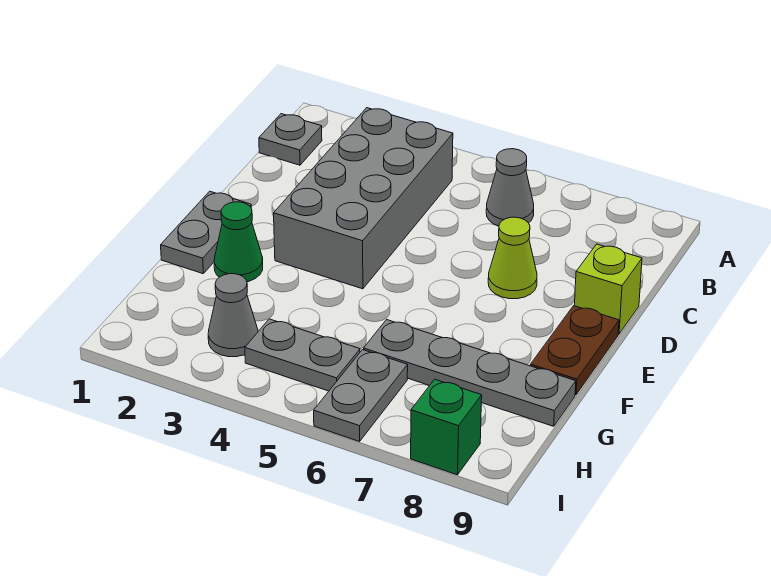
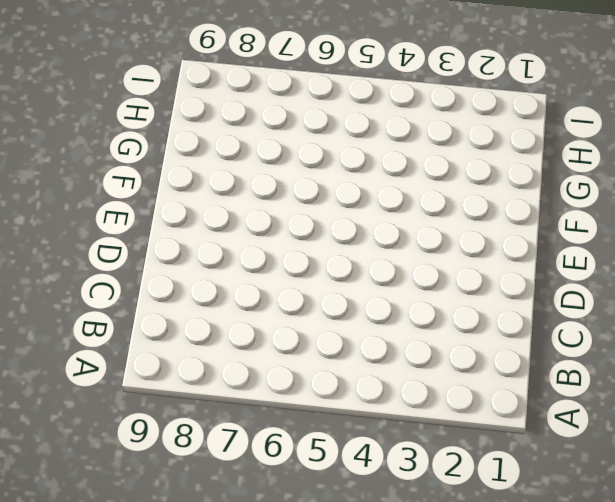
none -> grey plate B1 level 1
none -> grey brick B3:E4 level 1
none -> grey cone B6 level 1

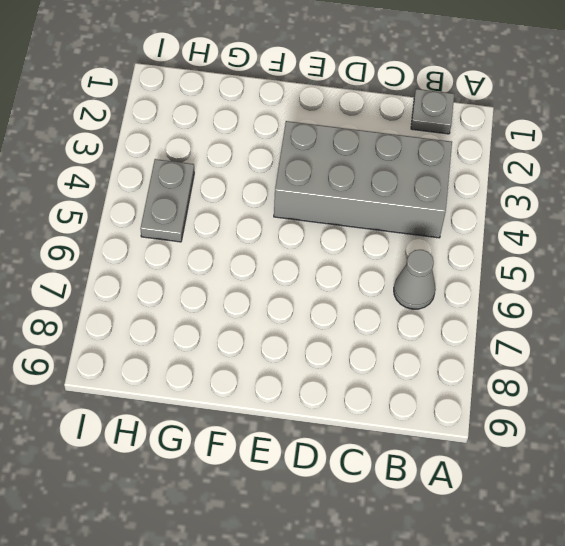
none -> lime cone D7 level 1
none -> lime brick D9 level 1
none -> grey plate E1:F1 level 1

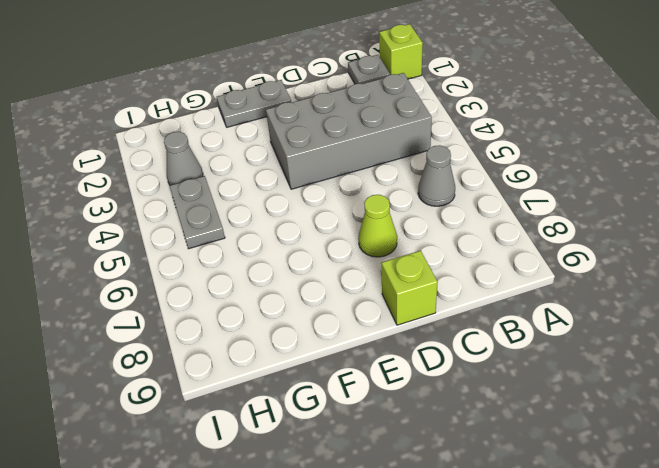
lime brick A1 level 1 -> none
none -> brown plate E9:F9 level 1
none -> green cone F2 level 1
none -> grey plate G6:G9 level 1

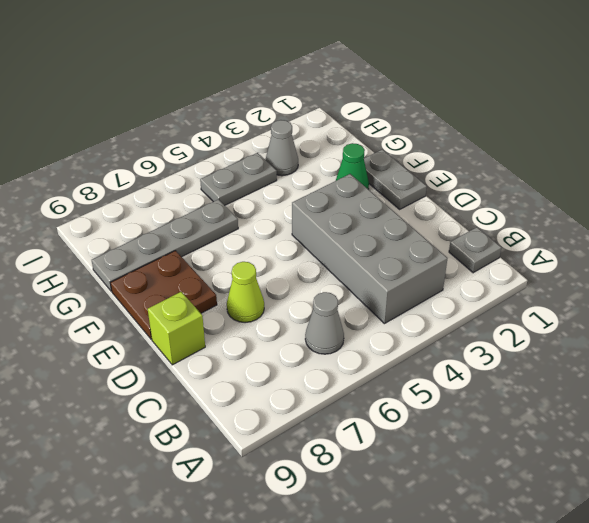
brown plate E8:F9 level 1 -> brown plate E9:F9 level 1
none -> grey plate H6:I6 level 1
none -> green brick I8 level 1

